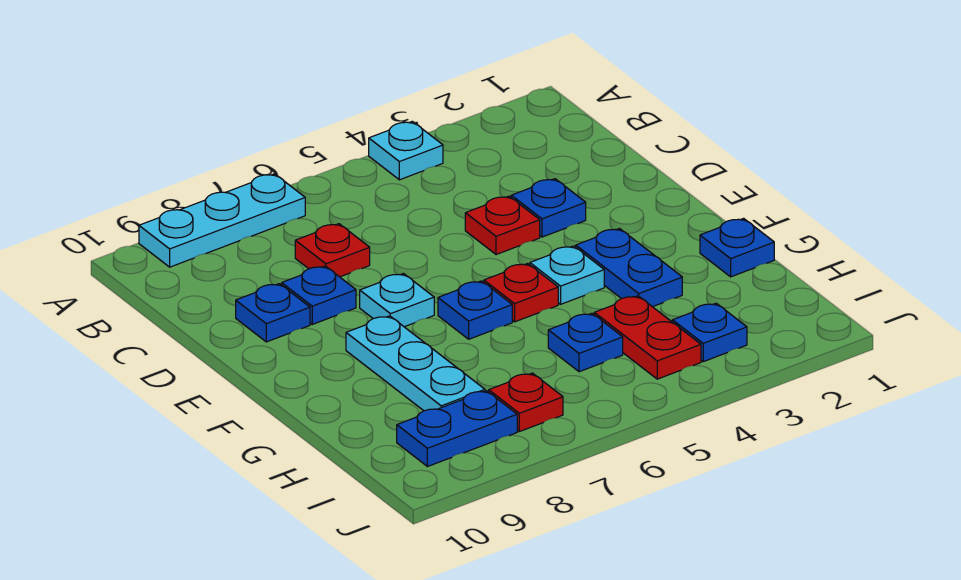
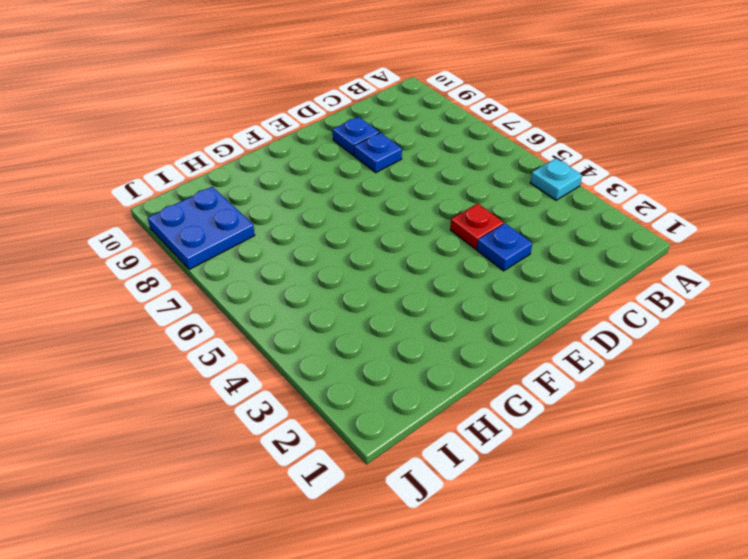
blue plate I8:J9 level 1 -> blue plate I8:I9 level 1
none -> cyan plate A7:A9 level 1
none -> red plate C7 level 1
none -> cyan plate E7 level 1

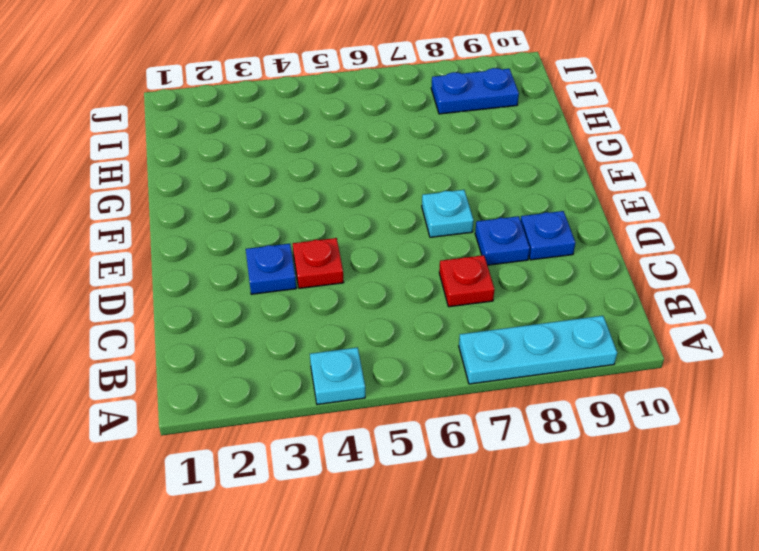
none -> blue plate F3:G3 level 1
none -> cyan plate F4 level 1
none -> red plate F5 level 1

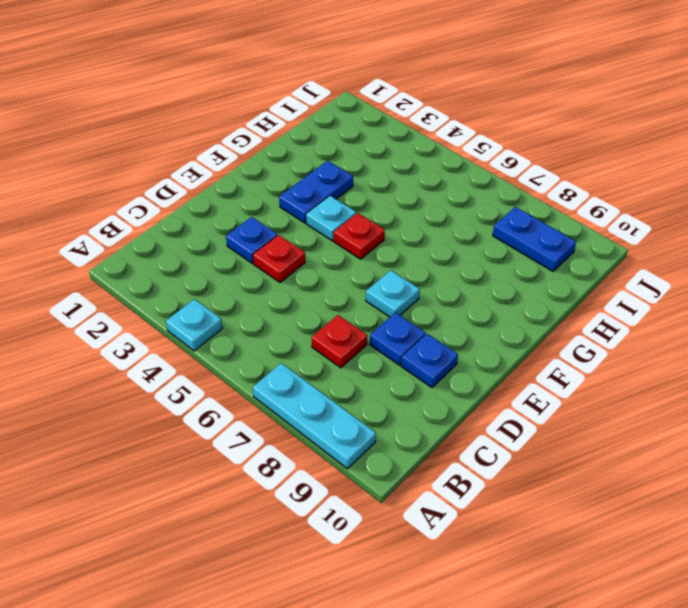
none -> blue plate F6 level 1
none -> cyan plate F8:H8 level 1
none -> blue plate G1 level 1

